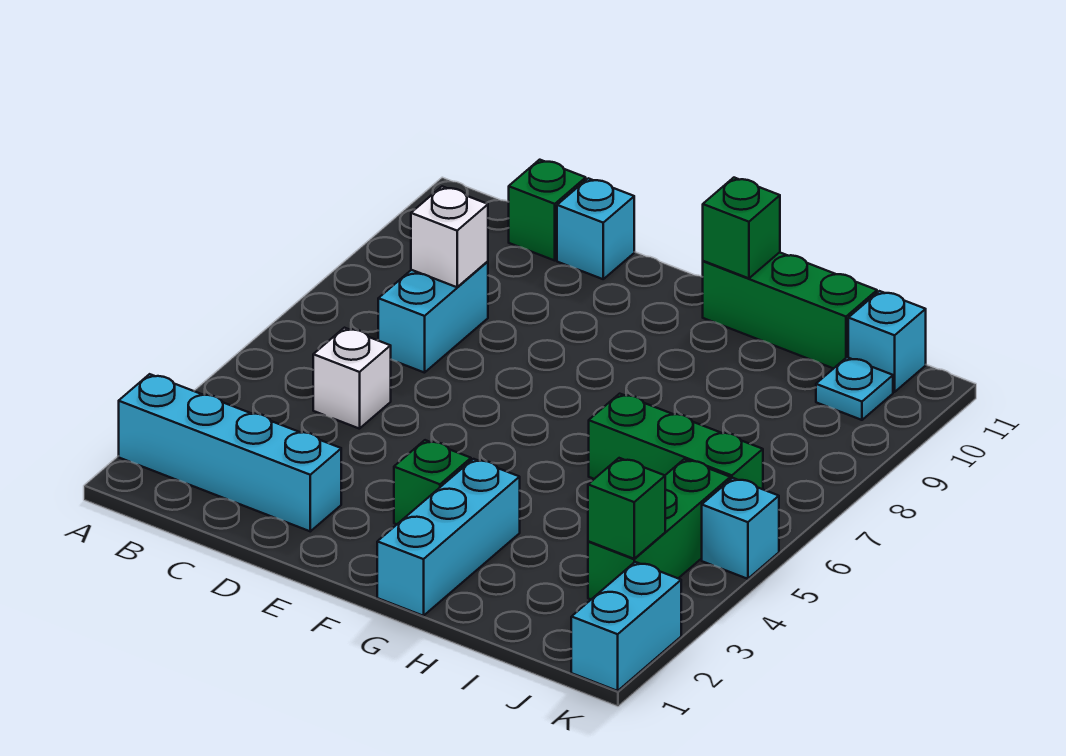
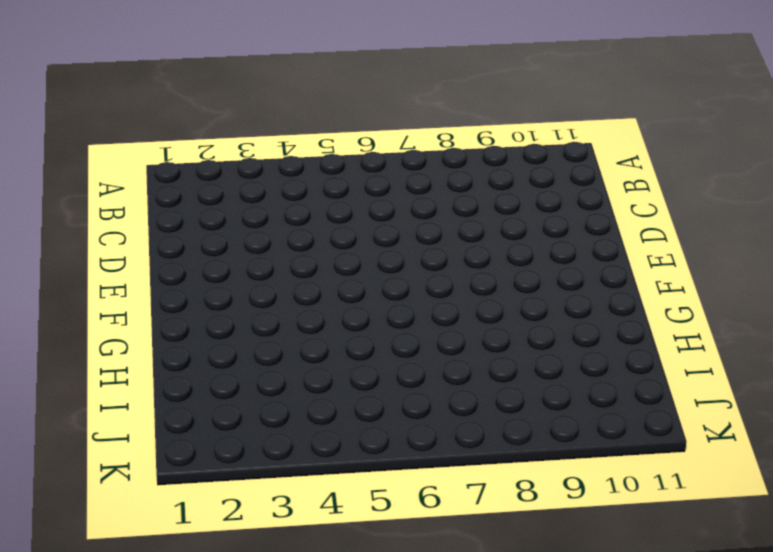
none -> cyan brick A2:D2 level 1
none -> white brick C5 level 1
none -> cyan brick C7:C8 level 1

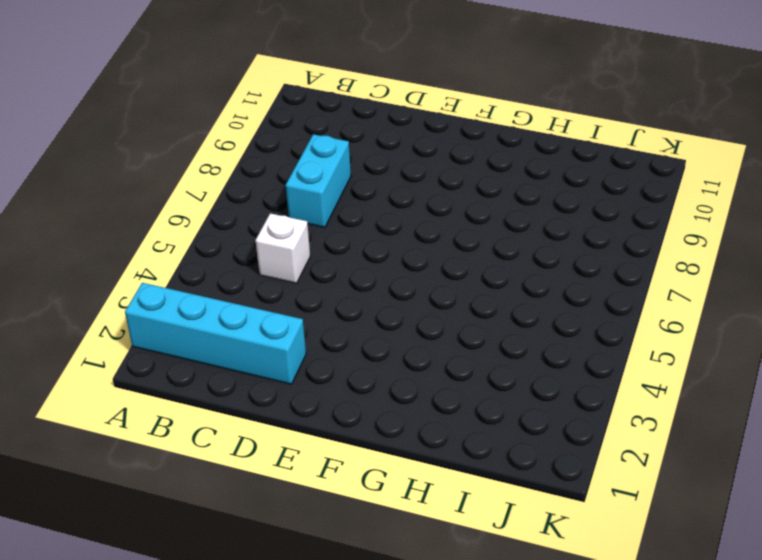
none -> green brick C11 level 1
none -> cyan brick D11 level 1
none -> green brick F3 level 1

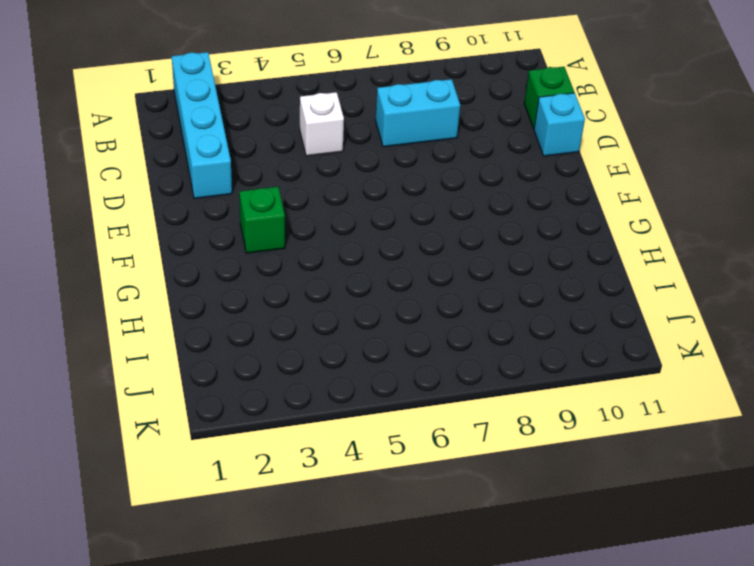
none -> cyan brick G1:G3 level 1
none -> green brick G11:I11 level 1
none -> green brick H6:J6 level 1

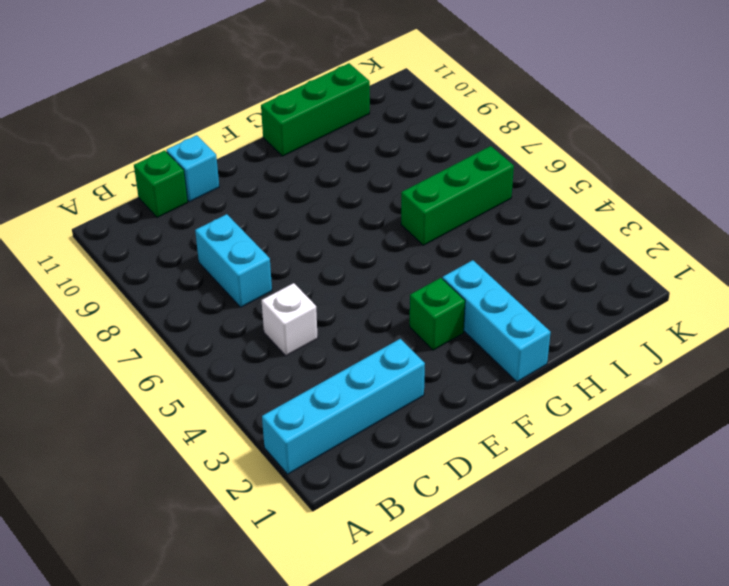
none -> green brick J3:J5 level 1
none -> cyan plate J10 level 1
none -> cyan brick J11 level 1

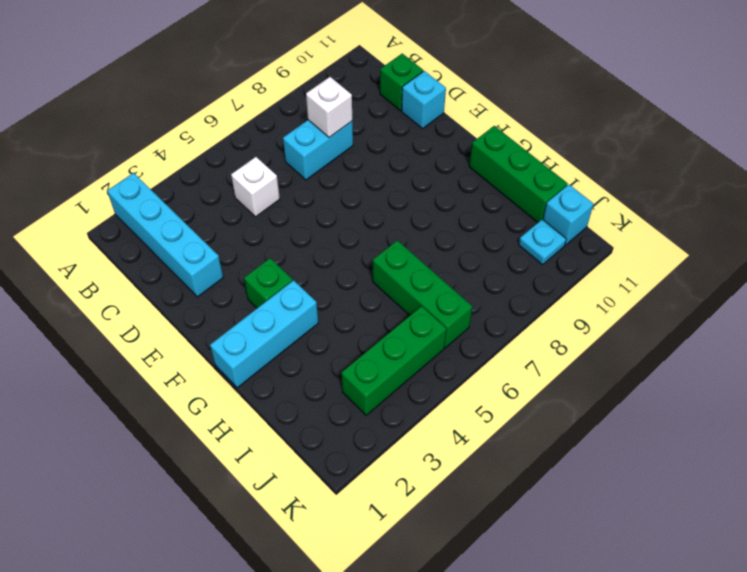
none -> cyan brick K1:K2 level 1
none -> cyan brick K5 level 1
none -> green brick G11 level 2

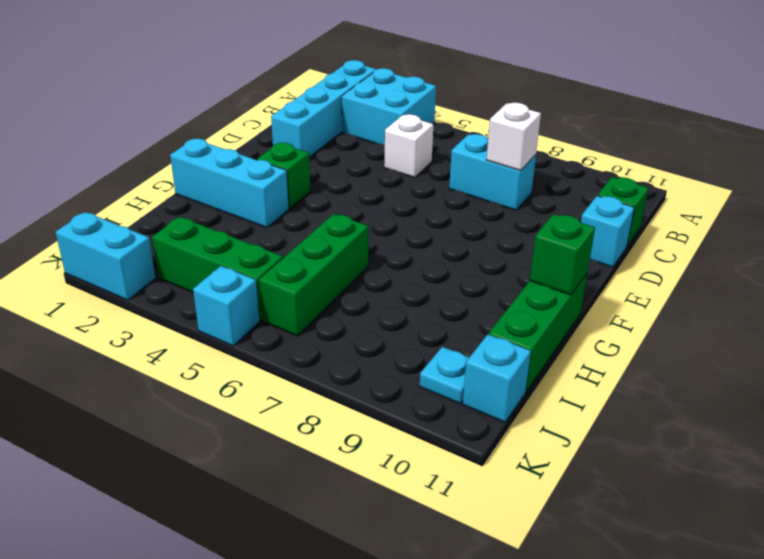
cyan brick A3:B4 level 1 -> none
none -> green brick J3 level 2

